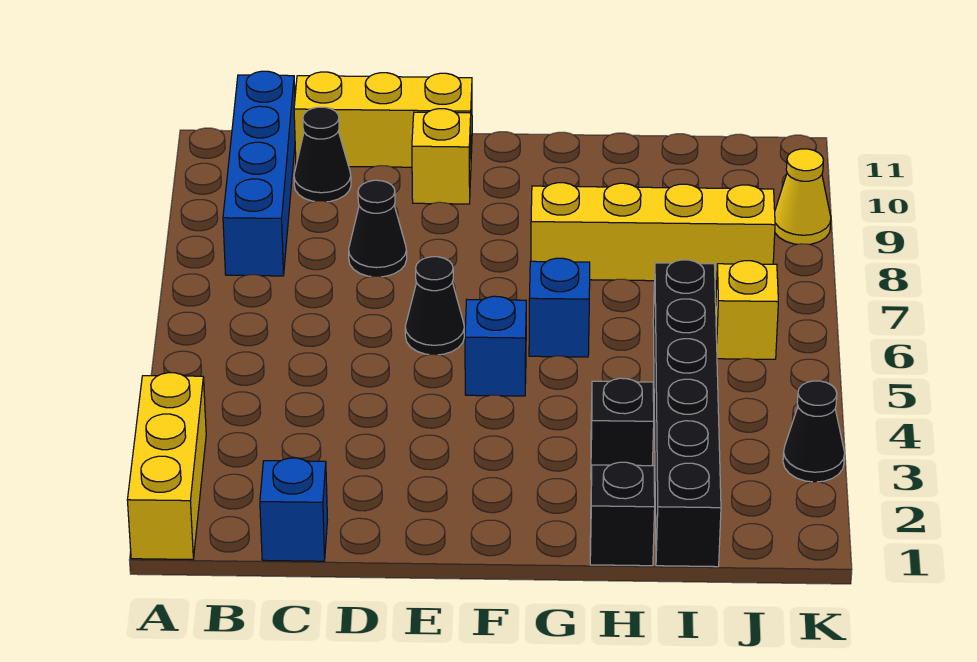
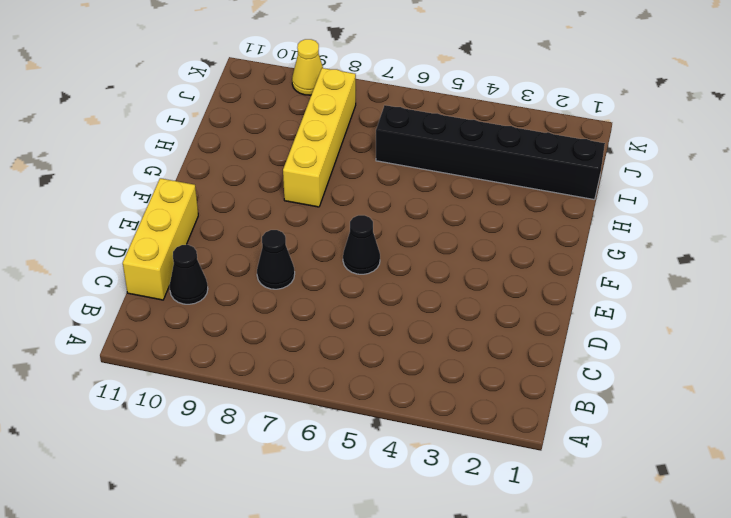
none -> yellow brick A1:A3 level 1
none -> blue brick B8:B11 level 1
none -> blue brick C1 level 1

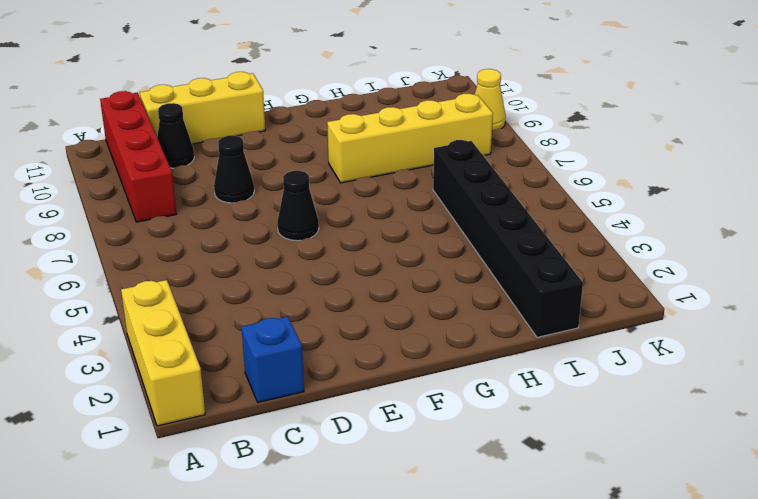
red brick B8:B11 level 1 -> blue brick B8:B11 level 1
none -> yellow brick E10 level 1
none -> blue brick F5 level 1
none -> blue brick G6 level 1

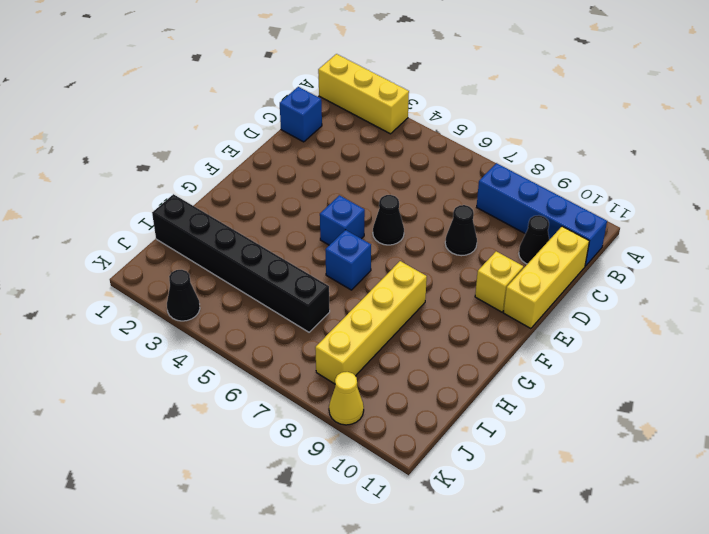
none -> black brick H1 level 1
none -> black brick H3 level 1
none -> yellow brick J6 level 1

